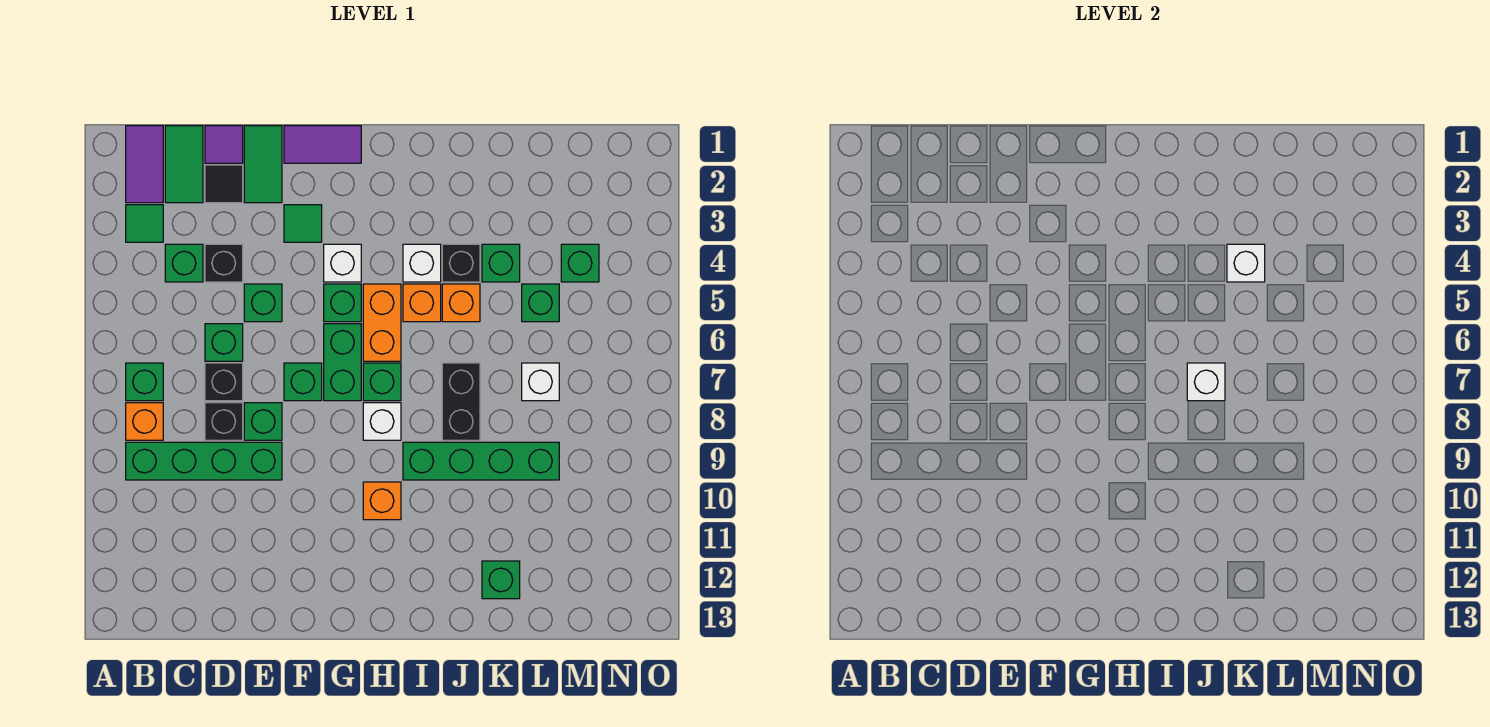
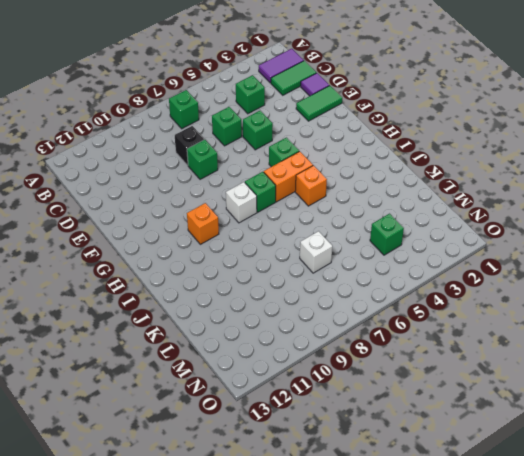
none -> green tile B3 level 1
none -> orange brick B8 level 1
none -> green brick B9:E9 level 1
none -> black tile D2 level 1

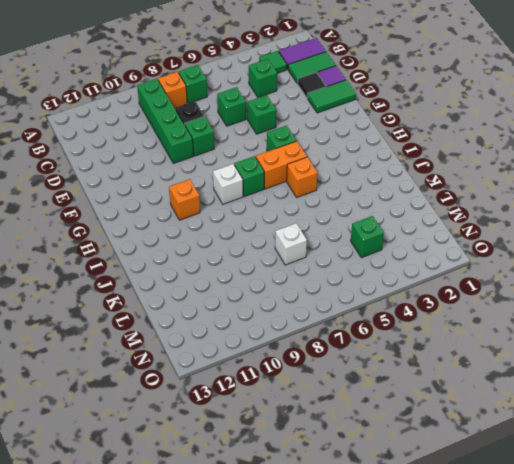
none -> black brick D4 level 1
none -> black brick D7 level 1
none -> purple tile F1:G1 level 1
none -> green tile F3 level 1

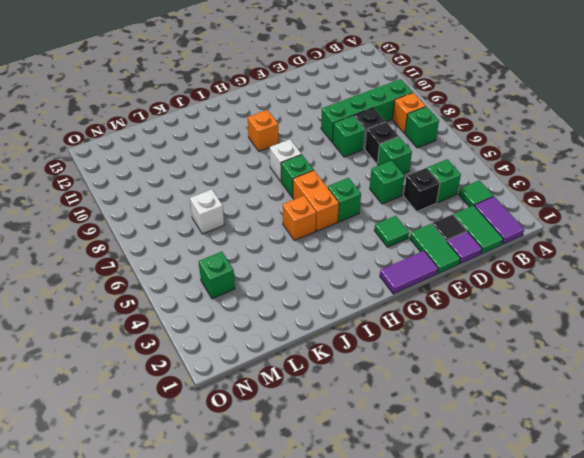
none -> green brick F7 level 1
none -> white brick G4 level 1
none -> green brick G6:G7 level 1
none -> white brick I4 level 1

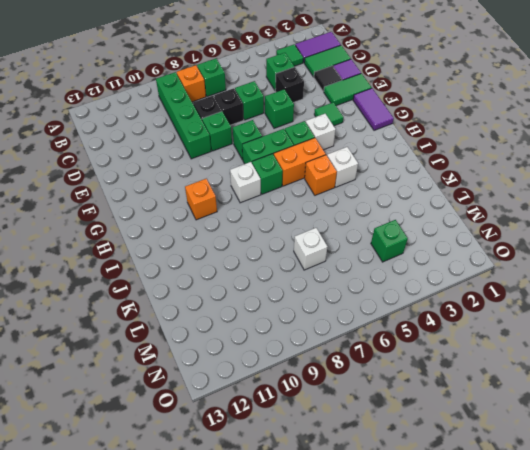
none -> green brick I9:L9 level 1
none -> black brick J4 level 1
none -> orange brick J5 level 1
none -> black brick J7:J8 level 1

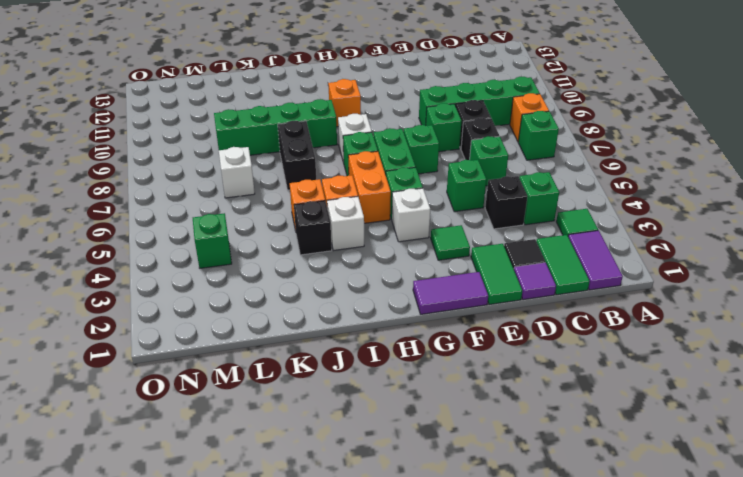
none -> green brick K4 level 1
none -> green brick K12 level 1
none -> green brick L5 level 1
none -> white brick J7 level 2

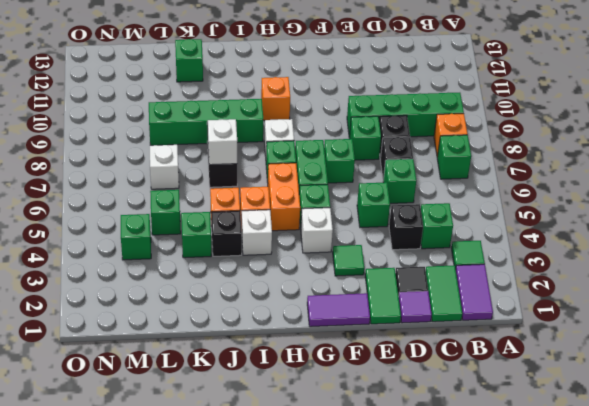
none -> white brick K4 level 2

